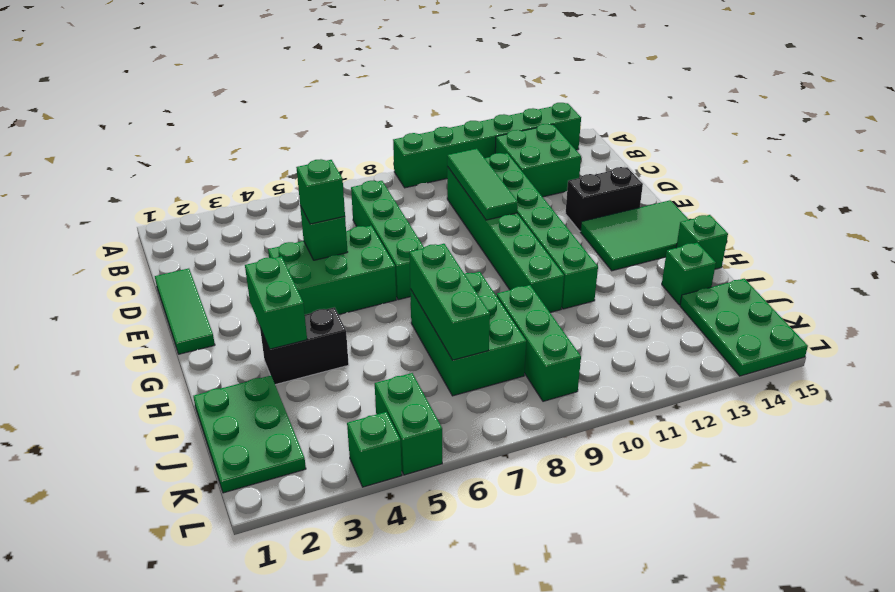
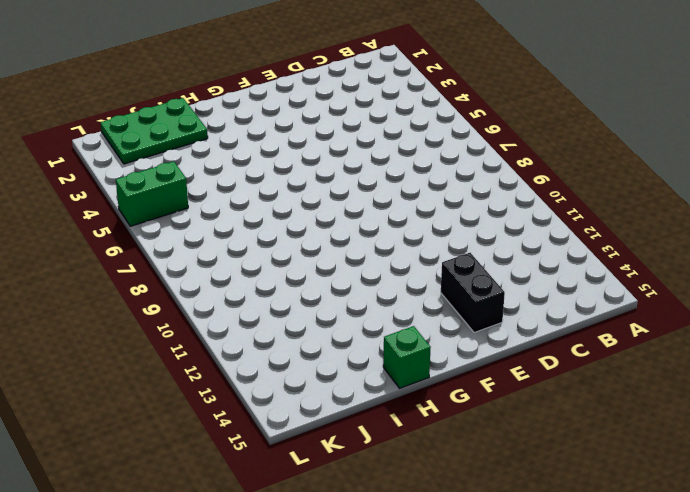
none -> green brick A9:A14 level 1
none -> green brick B12:C13 level 1
none -> green brick C7:F7 level 1

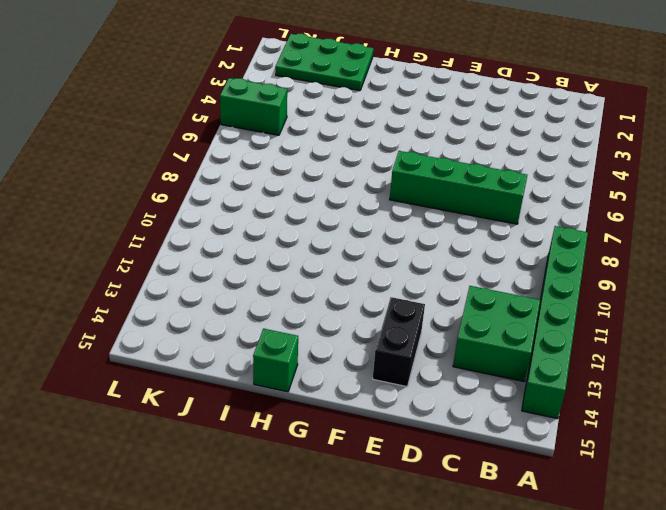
none -> green brick C10:H10 level 1
none -> green brick C11:H11 level 1
none -> green tile D1:F1 level 1

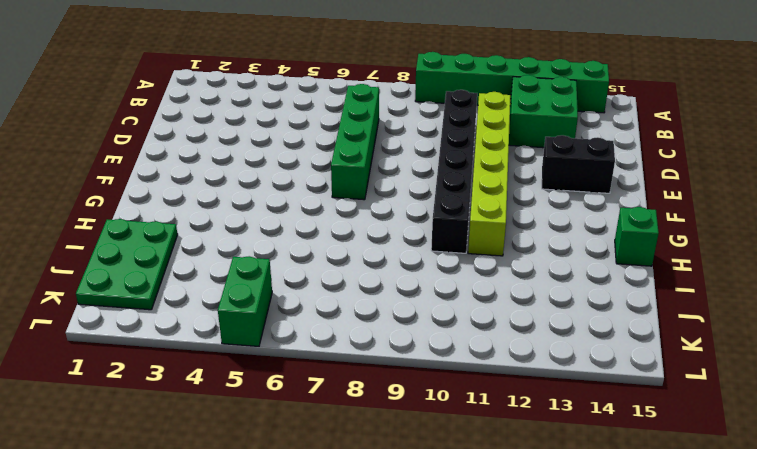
black brick C10:H10 level 1 -> green brick C10:H10 level 1
lime brick C11:H11 level 1 -> green brick C11:H11 level 1
none -> green tile D1:F1 level 1
none -> green brick E4:F6 level 1
none -> green tile F13:G15 level 1

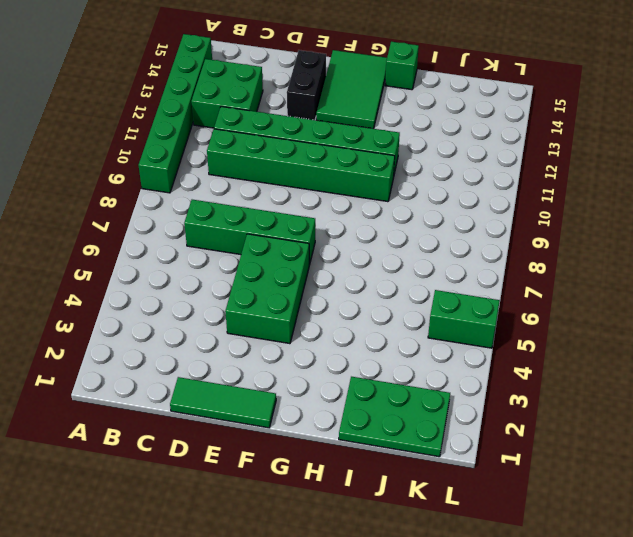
none -> black brick H3:H4 level 1
none -> green brick H7:J8 level 1
none -> green brick I9:K9 level 1

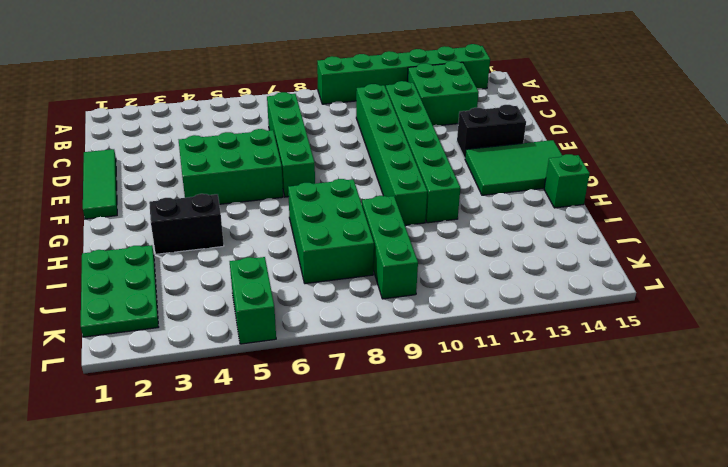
none -> green brick I14 level 1
none -> green plate J14:L15 level 1
none -> green brick L4 level 1

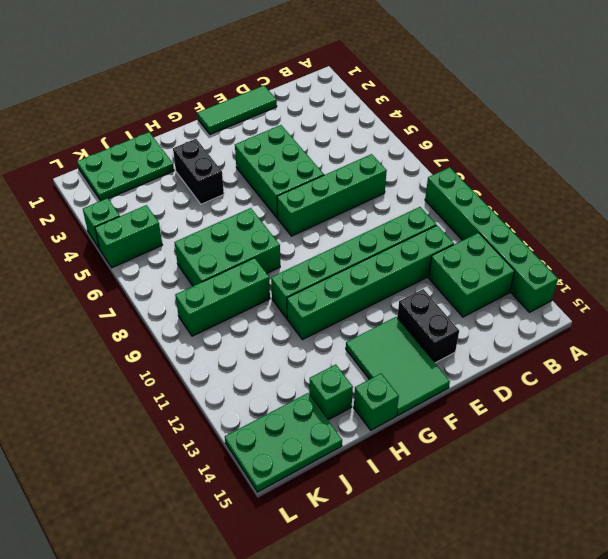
none -> green tile C10:E10 level 2
none -> green brick E5 level 2
none -> green brick G3:H3 level 2

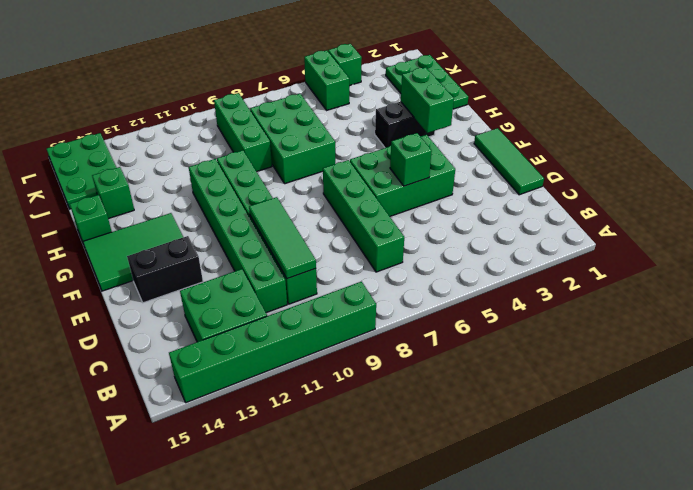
none -> green brick H7:J7 level 2
none -> green brick E5 level 3

